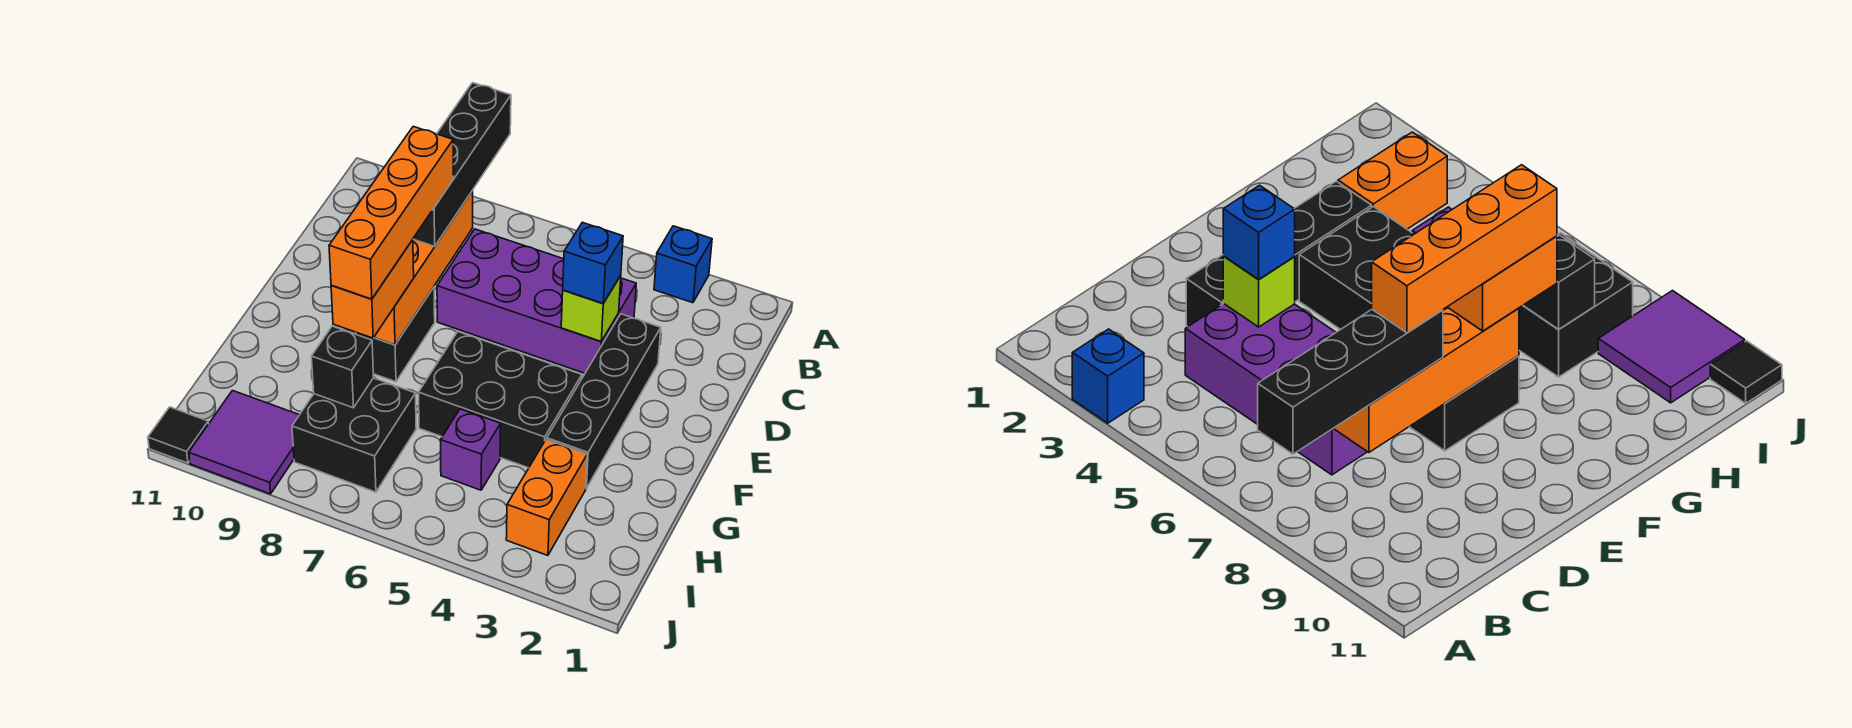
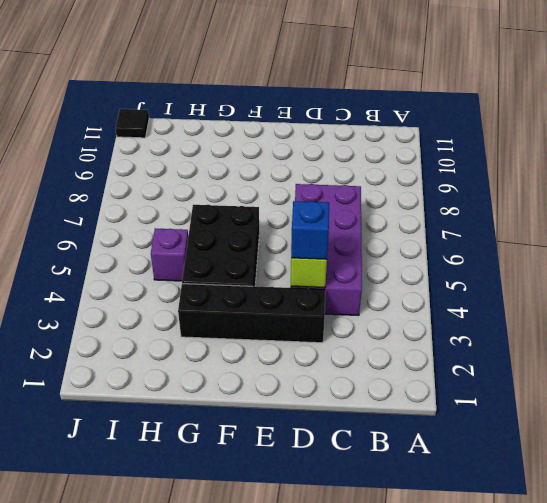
none -> blue brick A3 level 1
none -> black brick E8:F8 level 1
none -> orange brick H3:I3 level 1

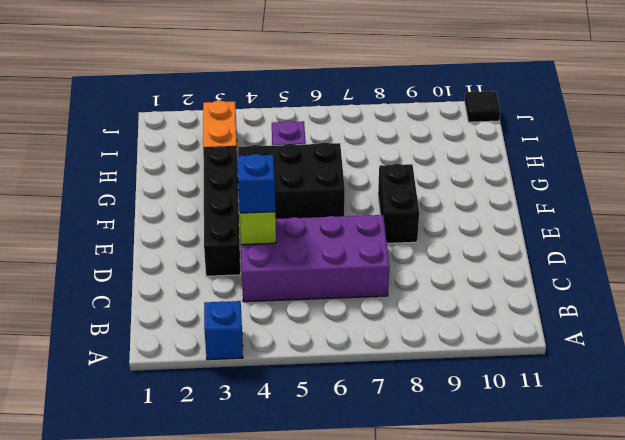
none -> black brick H7:I8 level 1
none -> purple tile I9:J10 level 1
none -> orange brick C8:F8 level 2

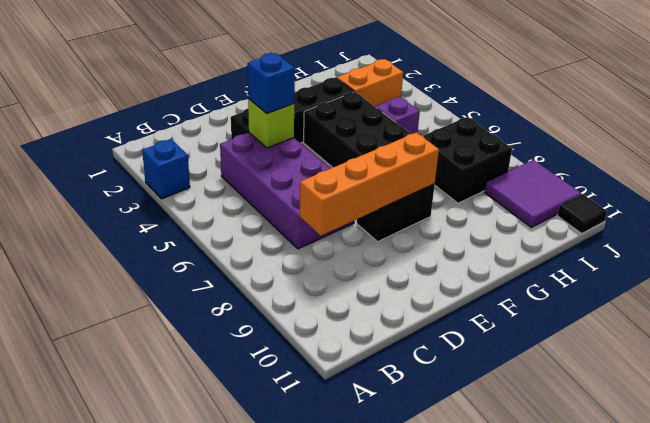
none -> black brick H8 level 2
none -> black brick A8:D8 level 3
none -> orange brick F8:G8 level 3

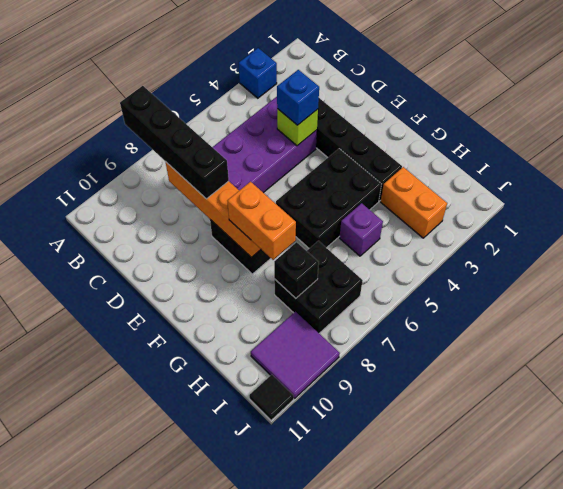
none -> orange brick D8:G8 level 4

